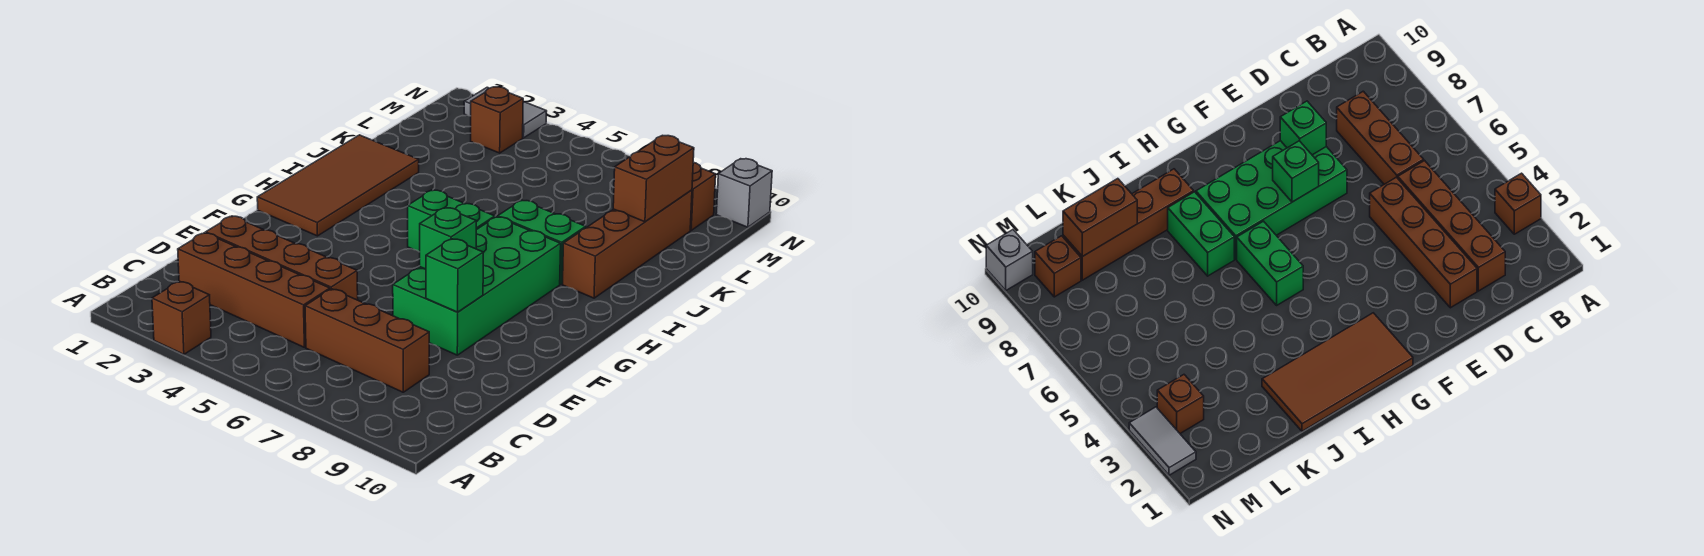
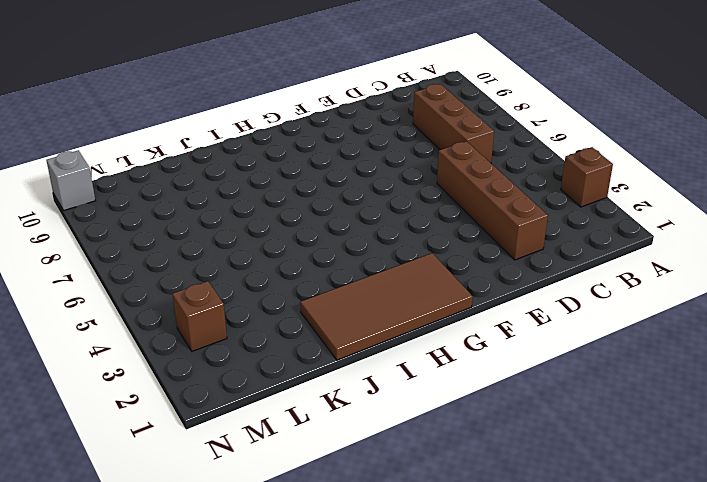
none -> brown brick C2:C5 level 1
none -> green brick E7:H8 level 1
none -> green brick H5:H6 level 1

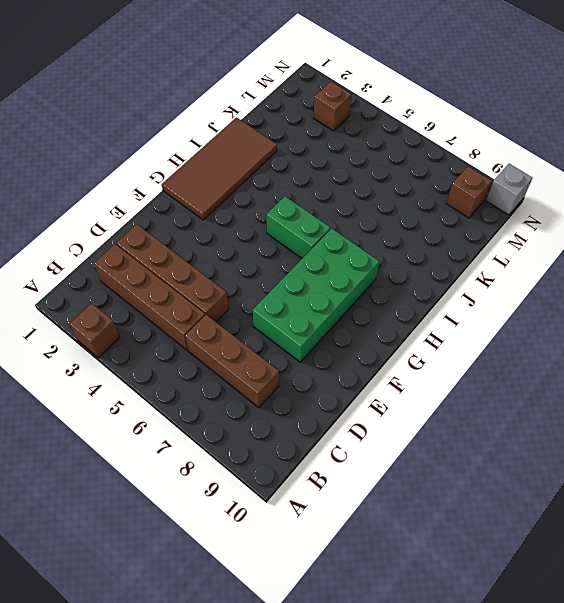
none -> green brick I7:I8 level 1
none -> brown brick I9:L9 level 1
none -> grey tile N2:N3 level 1

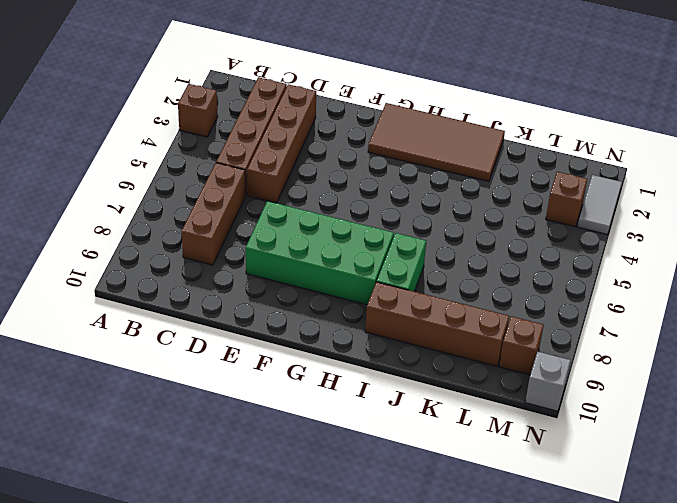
none -> green brick H5:H6 level 1
none -> green brick E8 level 2
none -> green brick F7 level 2

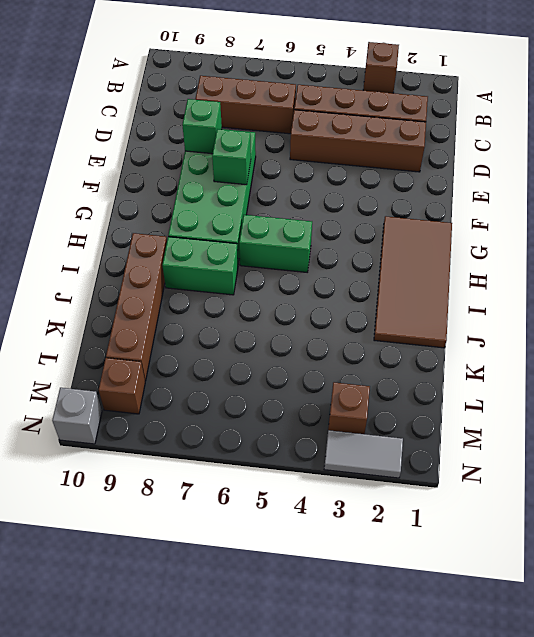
none -> brown brick K9:L9 level 2

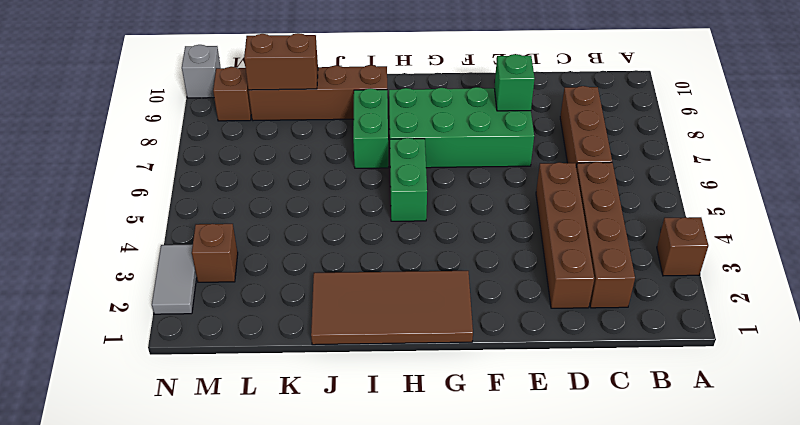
none -> green brick F7 level 2

